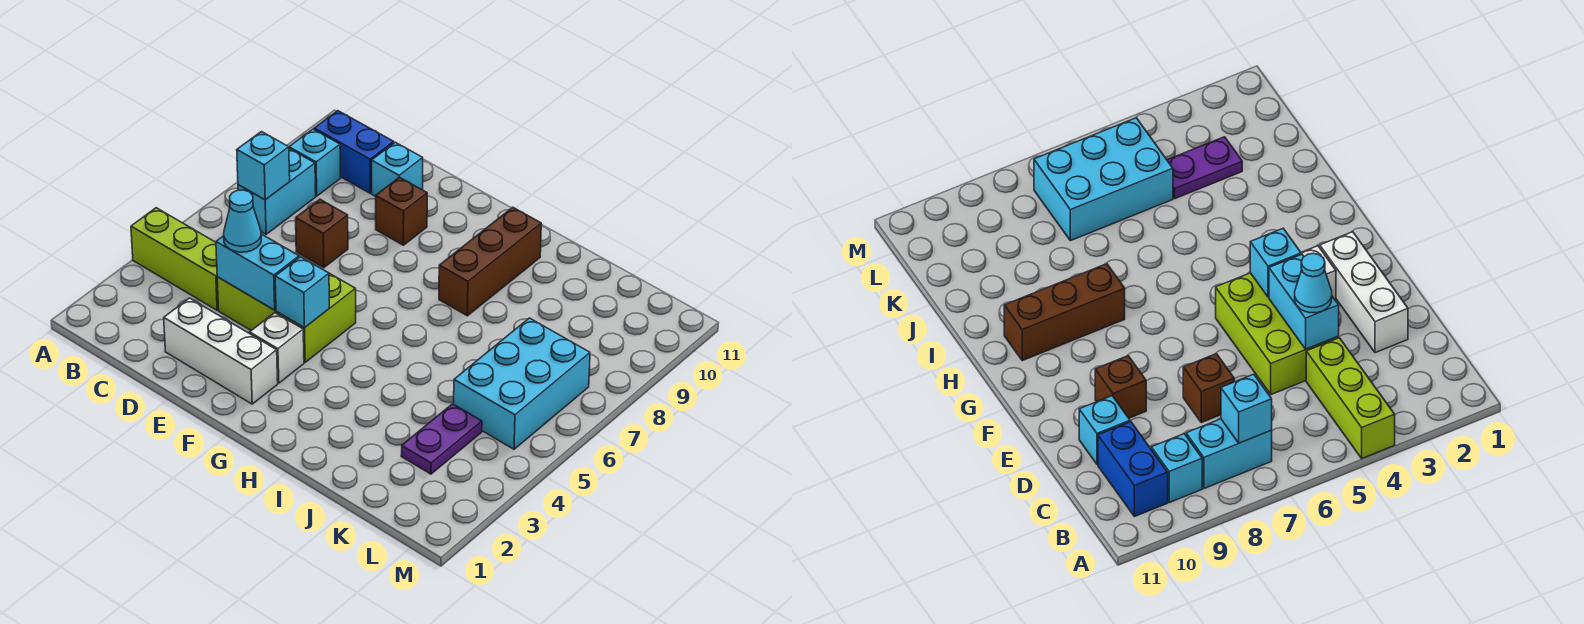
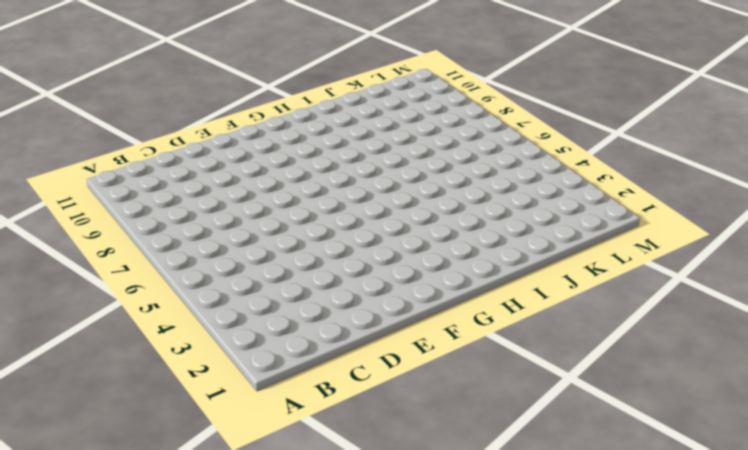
none -> lime brick A4:C4 level 1
none -> cyan brick B7:B8 level 1
none -> cyan brick B9 level 1

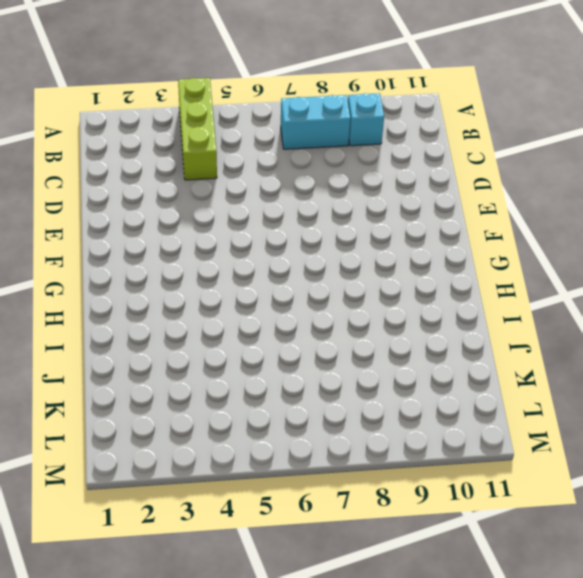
none -> blue brick B10:C10 level 1
none -> white brick D2:F2 level 1
none -> lime brick D4:F5 level 1

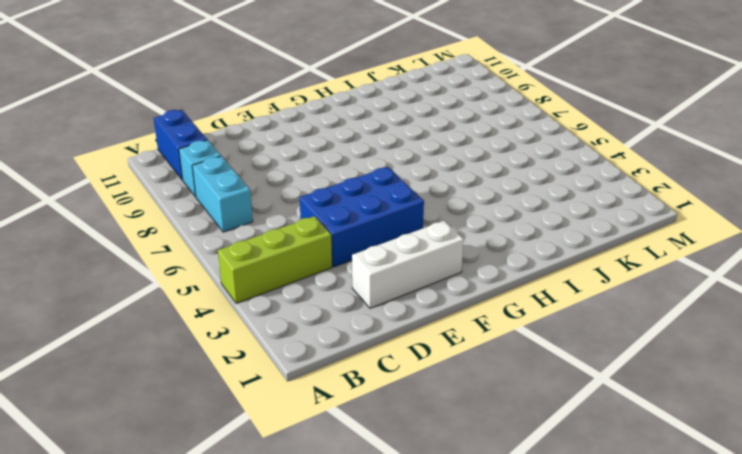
blue brick B10:B11 level 1 -> blue brick B10:C10 level 1
blue brick D4:F5 level 1 -> lime brick D4:F5 level 1
none -> brown brick D7 level 1
none -> cyan brick D10 level 1
none -> brown brick E9 level 1

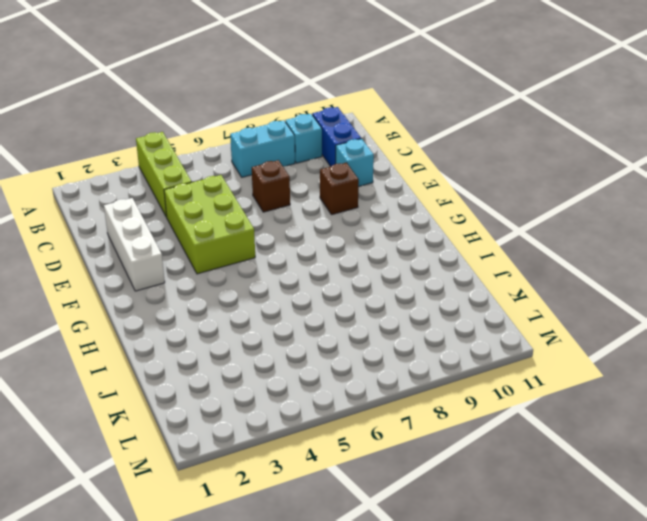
none -> white brick F3 level 1
none -> brown brick H8:H10 level 1
none -> purple plate K3:K4 level 1

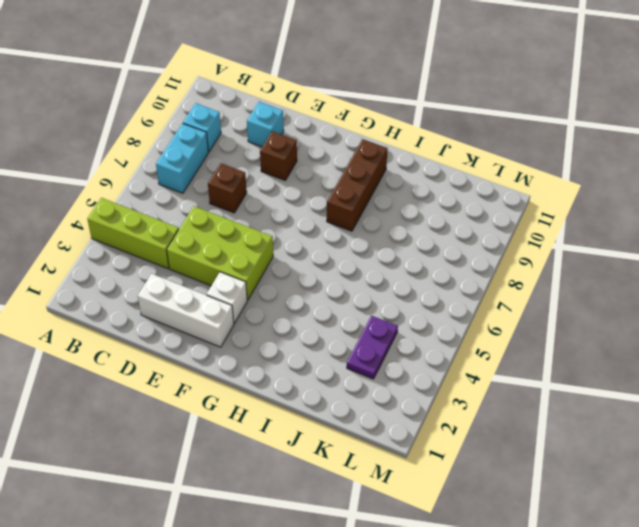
none -> blue brick B10:C10 level 1
none -> cyan brick K5:L7 level 1
none -> cyan brick B7 level 2

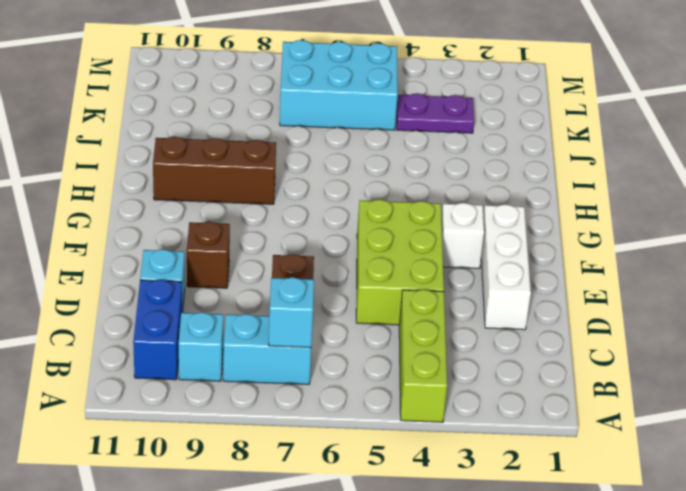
none -> cyan brick D4:E4 level 2
none -> cyan brick F4 level 2
none -> cyan cone D4 level 3

